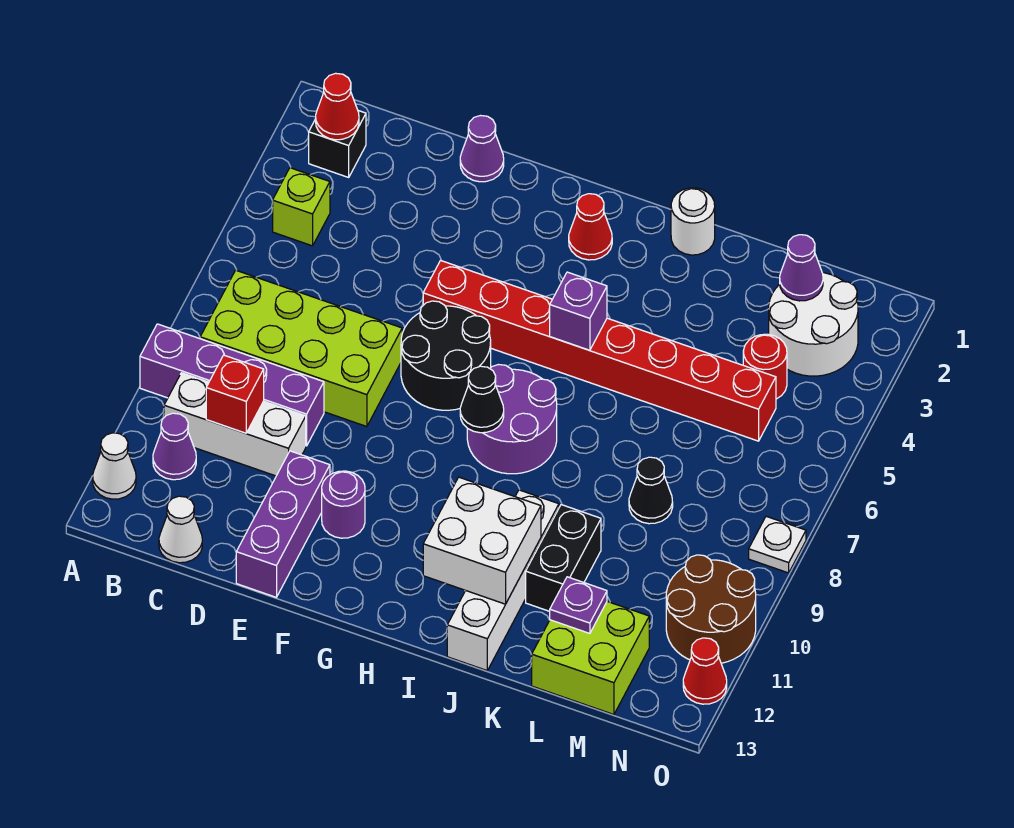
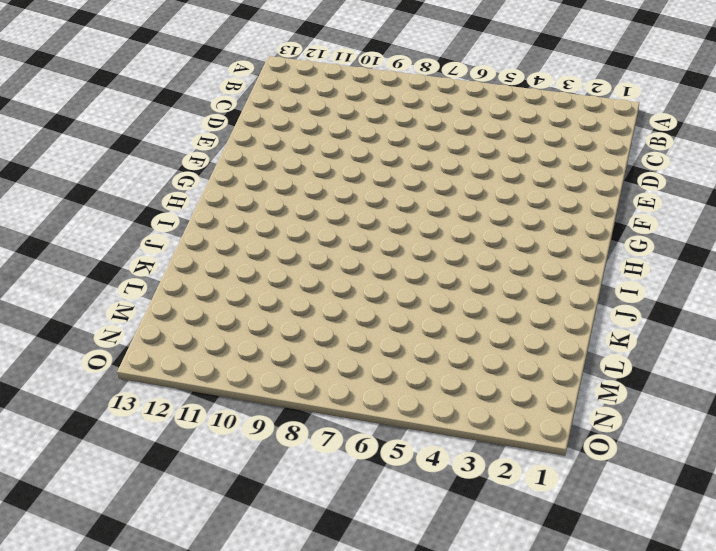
none -> purple brick A9:D9 level 1
none -> white cone A12 level 1
none -> black brick B2 level 1
none -> lime brick B4 level 1

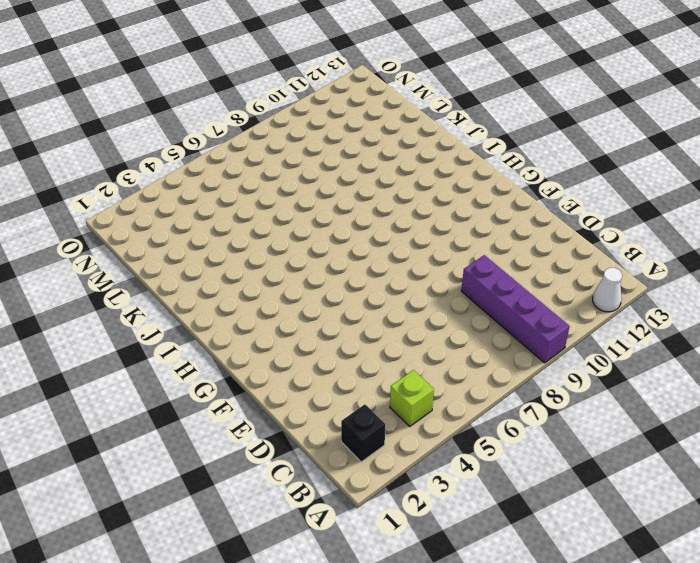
none -> lime brick B7:E8 level 1
none -> white brick B10:D10 level 1
none -> purple cone B11 level 1
none -> white cone C13 level 1

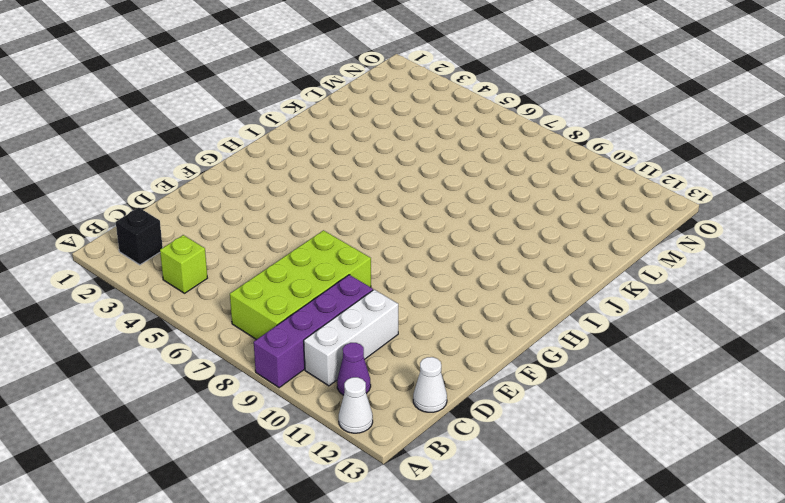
none -> purple cone E1 level 1
none -> purple brick E11:E13 level 1
none -> red brick F5:M5 level 1
none -> black round brick F6:G7 level 1

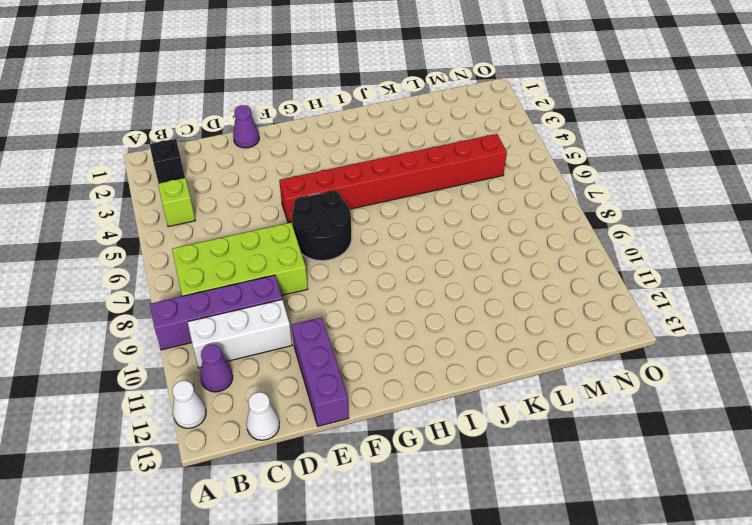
none -> purple round brick F11 level 1
none -> red cone H2 level 1
none -> purple round brick H7:I8 level 1
none -> white round brick J1 level 1

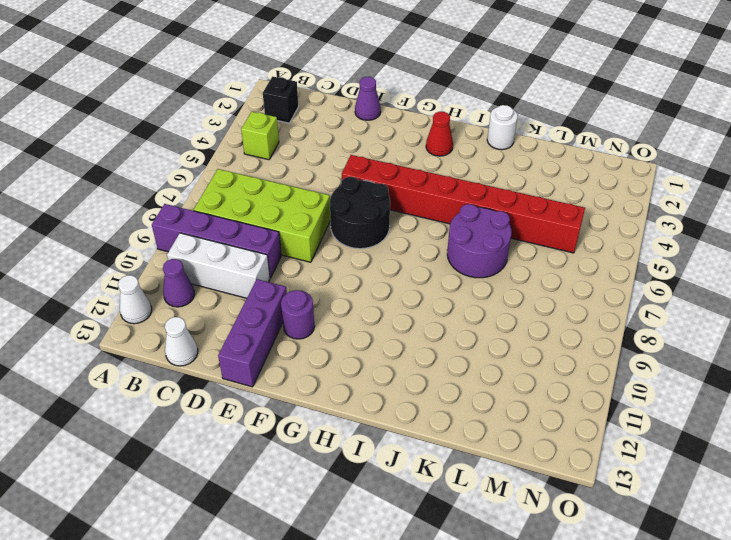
purple round brick J6:K7 level 1 -> purple round brick H7:I8 level 1
none -> white brick J10:J13 level 1
none -> black brick K10:K11 level 1
none -> black cone L8 level 1
none -> lime brick L12:M13 level 1

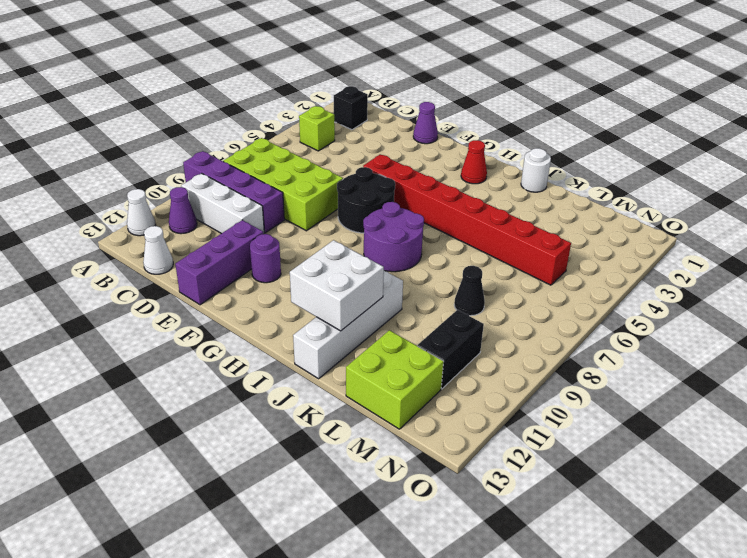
black brick M10:M11 level 1 -> black brick K10:K11 level 1
none -> white round brick M2:N3 level 1
none -> red round brick M4 level 1
none -> brown round brick N10:O11 level 1
none -> white plate O8 level 1

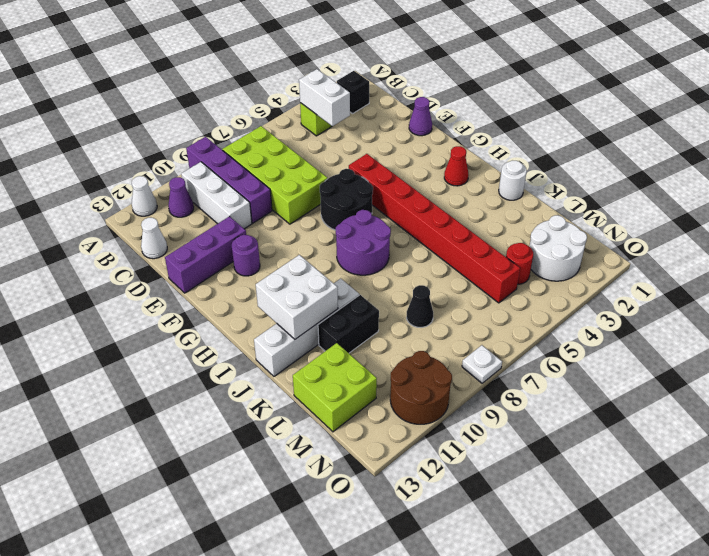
white brick B4:C4 level 2 -> none
none -> red cone O12 level 1
none -> red cone B2 level 2
none -> red brick C10 level 2
none -> black cone H8 level 2

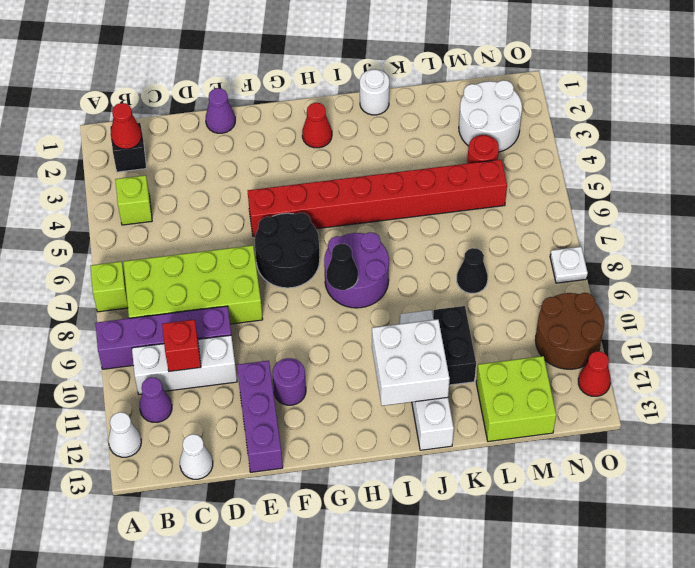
lime brick A7 level 1 -> none
none -> purple brick I5 level 2
none -> purple plate L12 level 2
none -> purple cone M2 level 2

